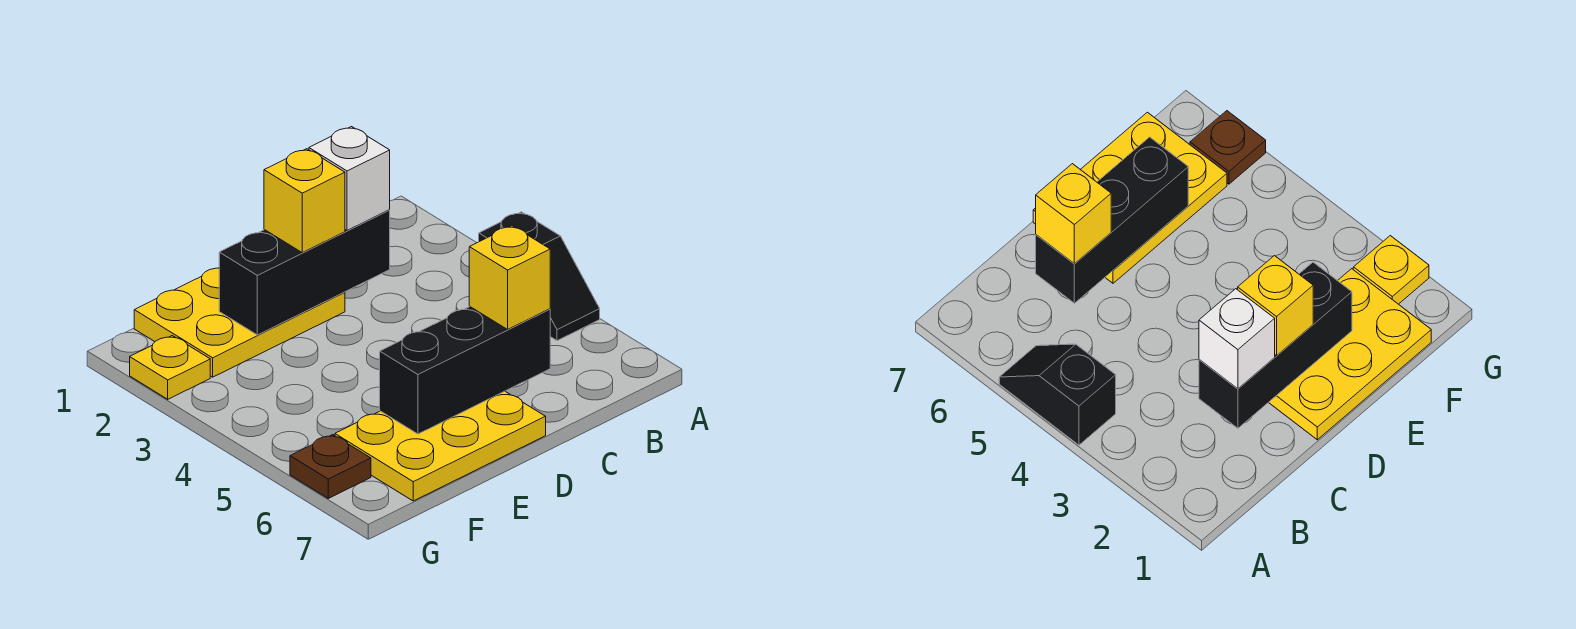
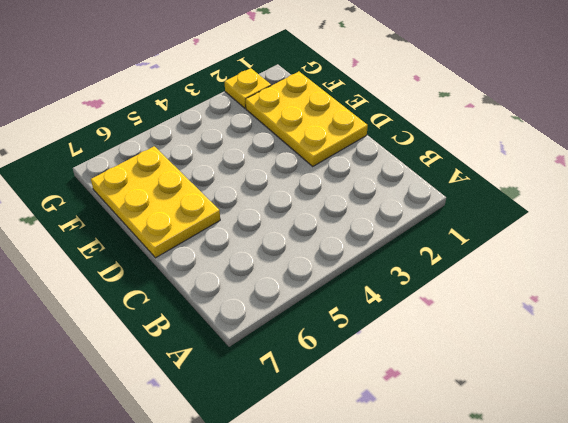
none -> black slope A4:A5 level 1 top 4
none -> brown plate G6 level 1

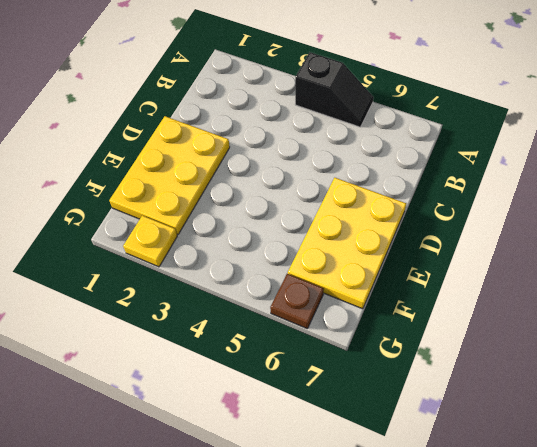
none -> black brick C2:E2 level 2
none -> black brick C6:E6 level 2

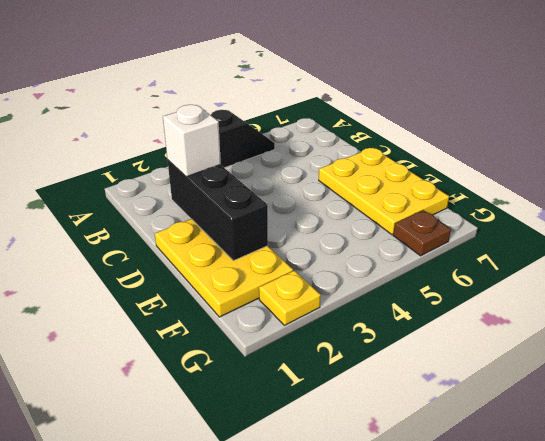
none -> black brick C6:E6 level 2
none -> yellow brick C6 level 3

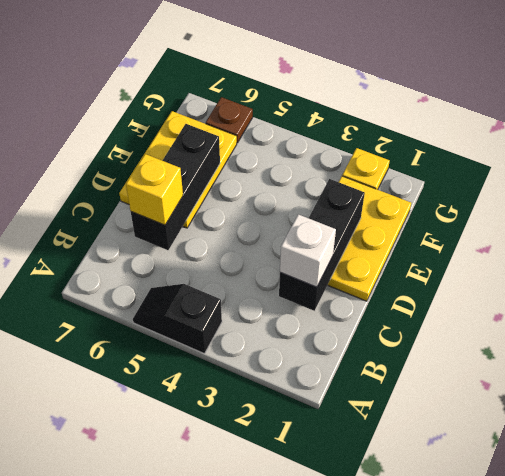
none -> yellow brick D2 level 3

